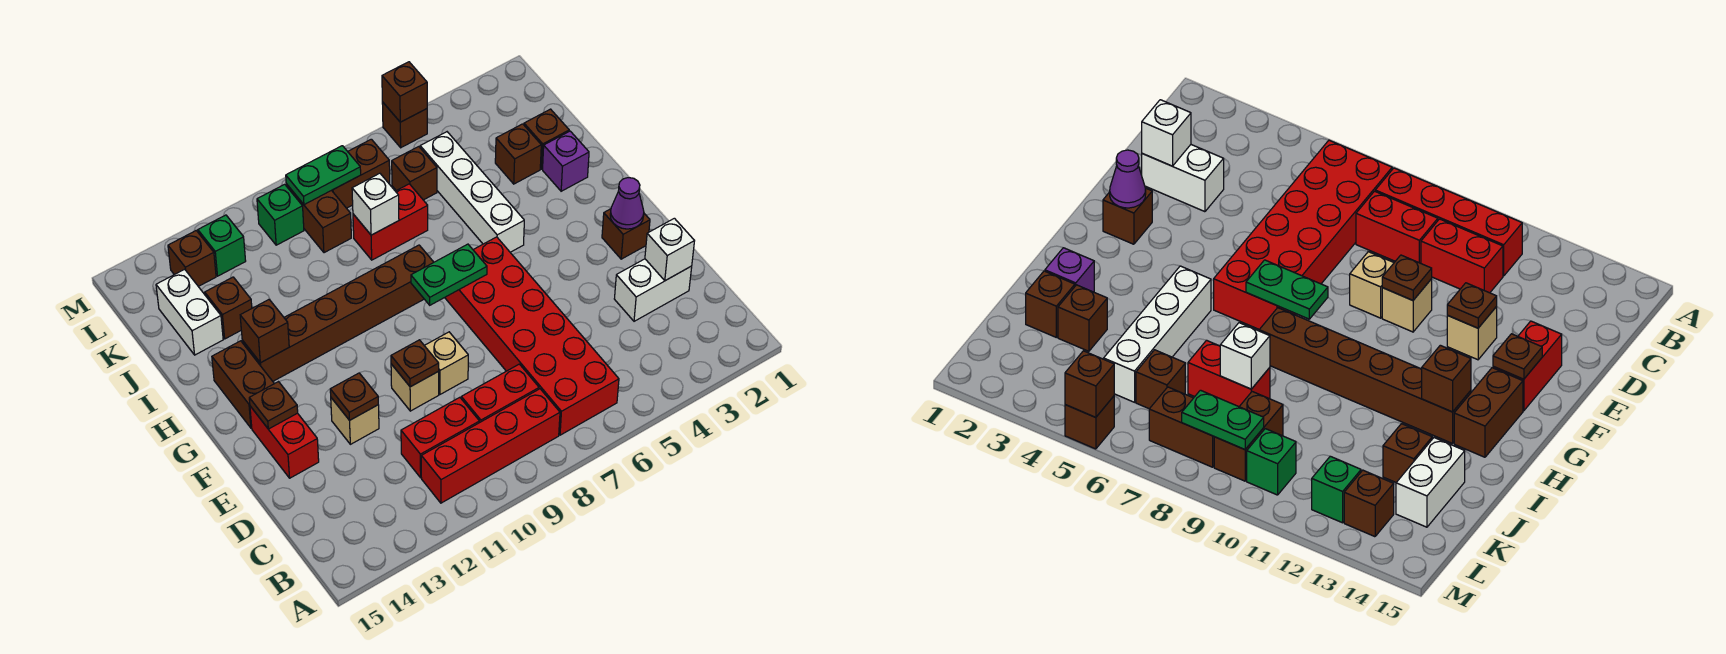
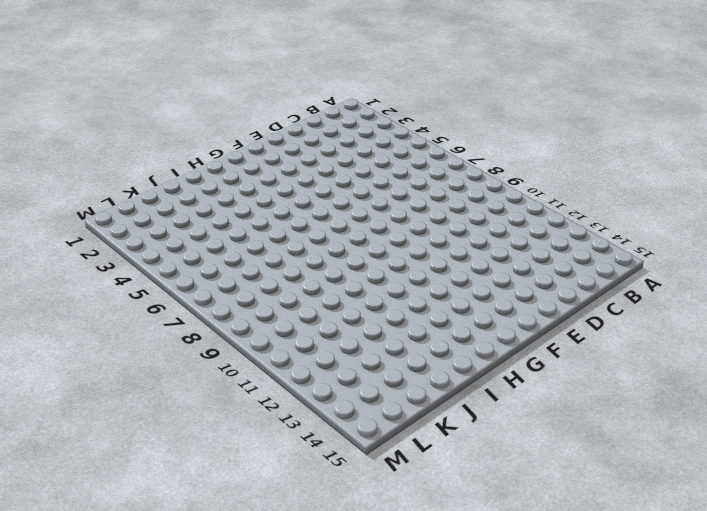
none -> red brick B6:G7 level 1
none -> red brick B8:B11 level 1
none -> red brick C8:C9 level 1
none -> red brick C10:C11 level 1

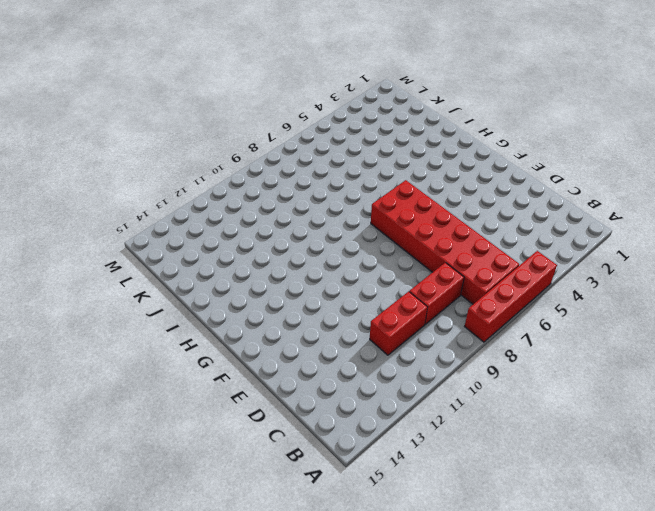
red brick A5:A8 level 1 -> red brick B8:B11 level 1
none -> white brick D2:D3 level 1
none -> tan brick E9 level 1
none -> tan brick E10 level 1
none -> tan brick E12 level 1

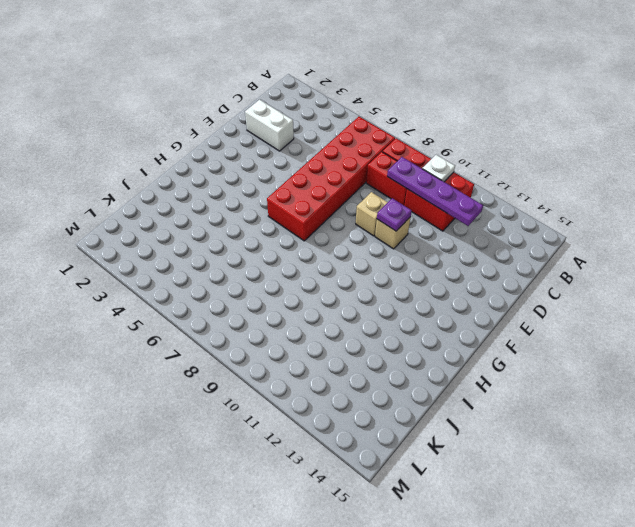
white plate B10 level 2 -> none
purple plate C9:C12 level 2 -> none
purple plate E10 level 2 -> brown plate E10 level 2
none -> tan brick E12 level 1
none -> red brick E14:F14 level 1
none -> brown brick F2 level 1
none -> brown brick G14:H14 level 1

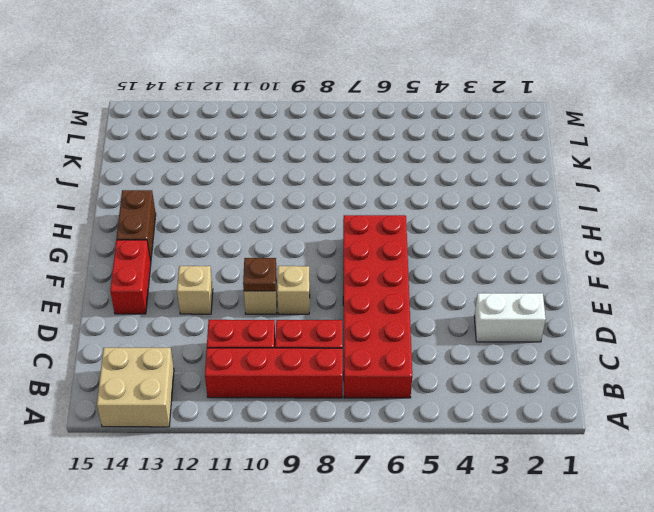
tan brick A13:B14 level 1 -> none
none -> brown brick F2 level 1
none -> white brick H5:K5 level 1
none -> brown brick H8:H13 level 1
none -> purple brick I2 level 1

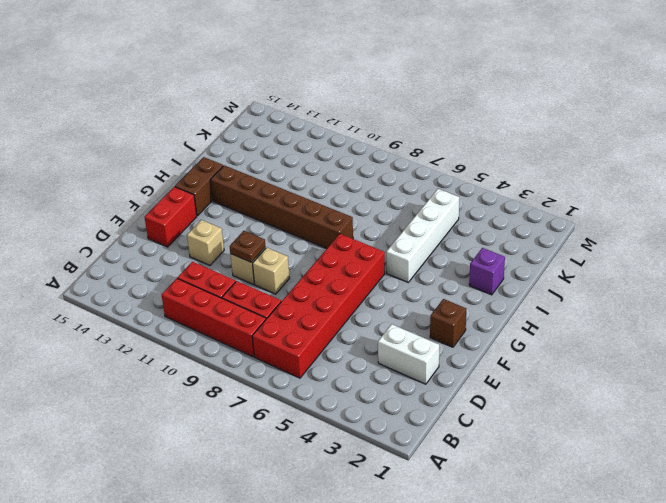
none -> brown brick J2 level 1
none -> brown brick J3 level 1
none -> red brick J7:J8 level 1
none -> brown brick J13 level 1

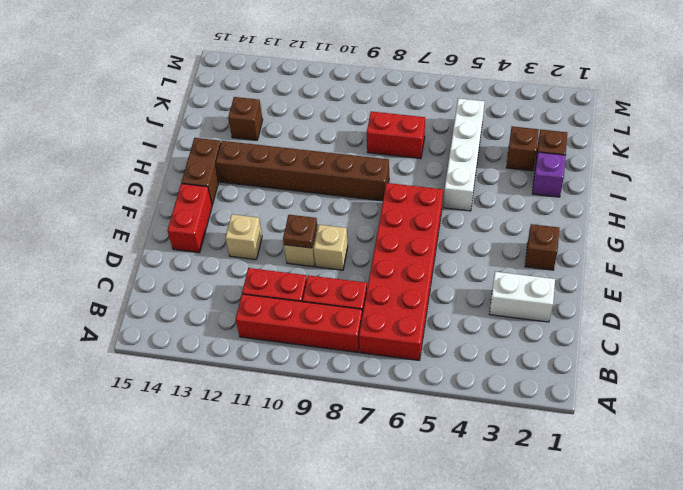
none -> white brick J14:K14 level 1
none -> brown brick K6 level 1
none -> brown brick K9:L9 level 1
none -> brown brick L7:L8 level 1

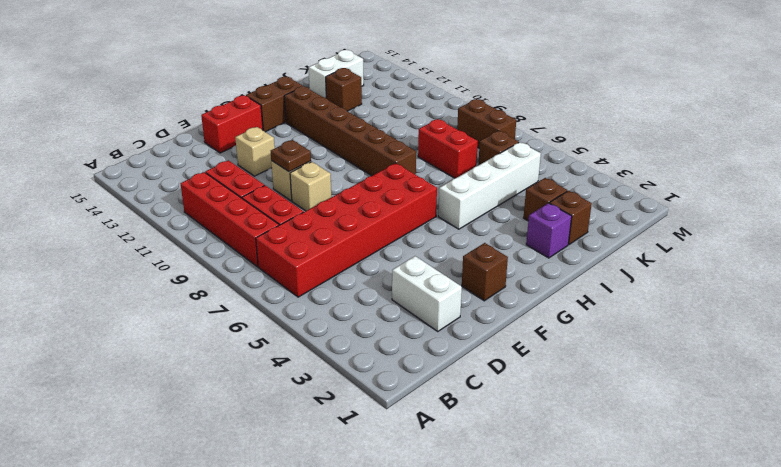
none -> brown brick K9:L9 level 1
none -> green brick L10 level 1
none -> green brick L12 level 1
none -> brown brick L13 level 1

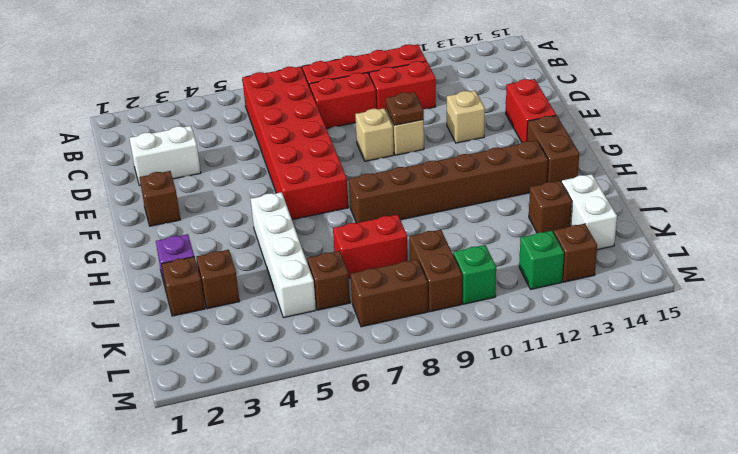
none -> brown brick M5 level 1
none -> white brick D2 level 2
none -> brown plate E12 level 2
none -> purple cone F2 level 2

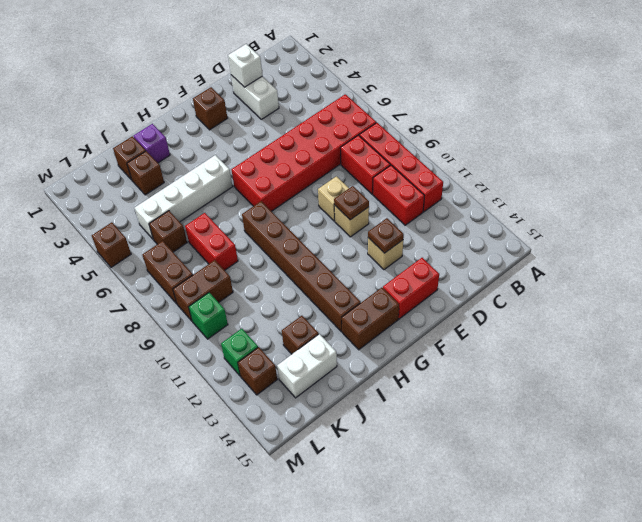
none -> purple cone F2 level 2
none -> brown plate F14 level 2
none -> green plate G7:G8 level 2
none -> brown brick H13 level 2

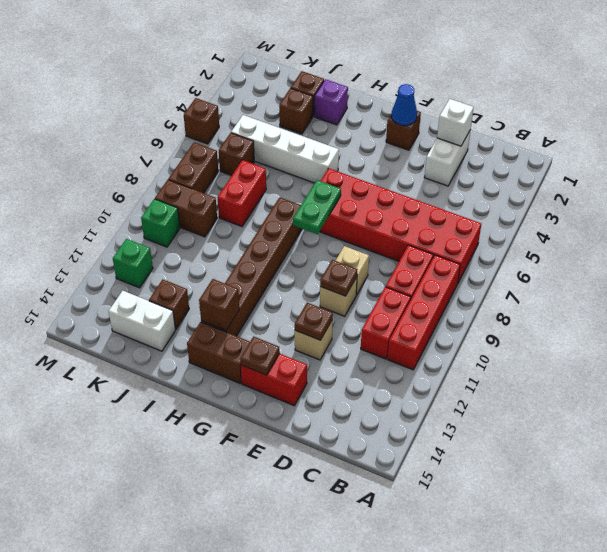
blue cone F2 level 2 -> purple cone F2 level 2
none -> brown brick L13 level 1
none -> white brick J8 level 2
none -> green plate L8:L9 level 2
none -> brown brick M5 level 2

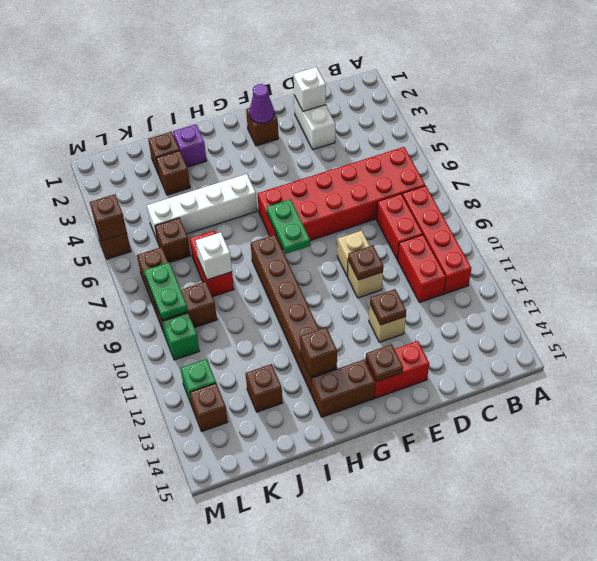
none -> white brick J14:K14 level 1

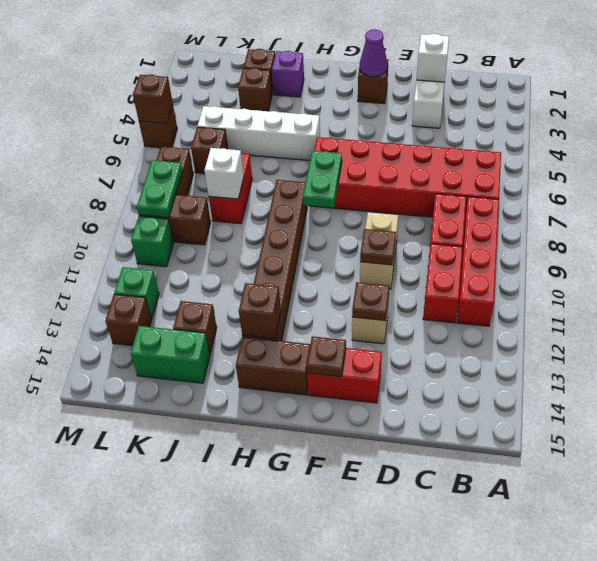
green brick J14:K14 level 1 -> white brick J14:K14 level 1

